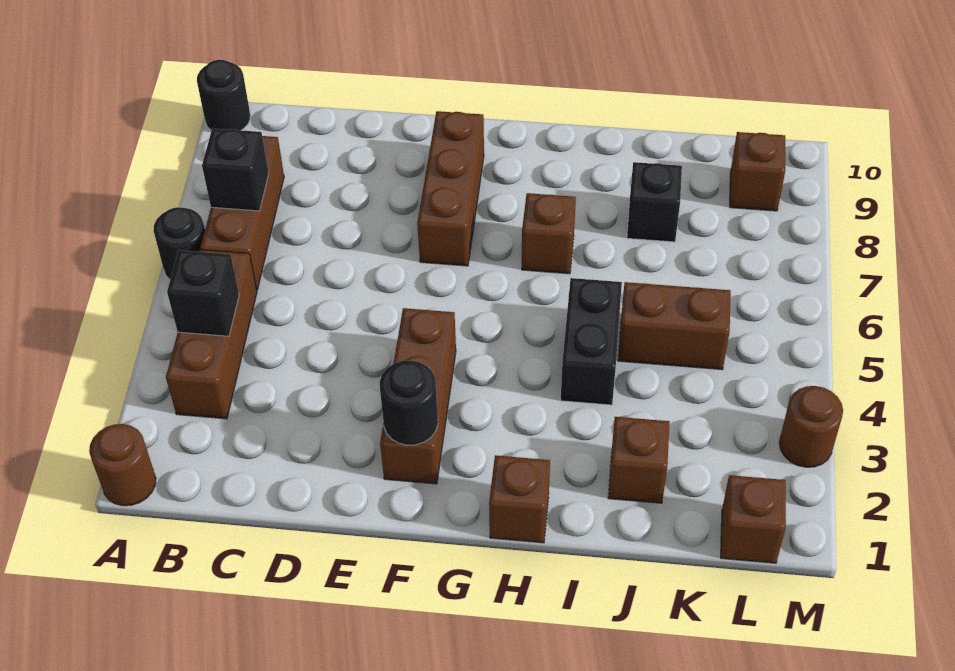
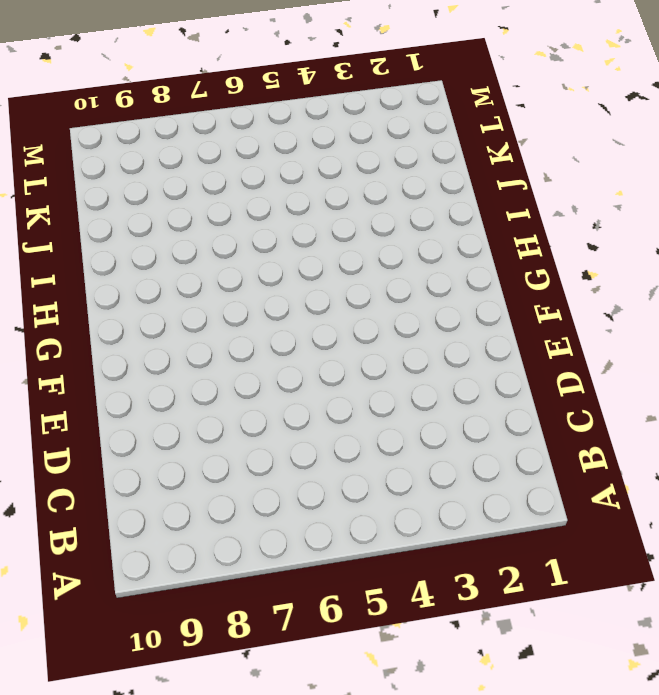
none -> brown round brick A1 level 1
none -> black round brick A6 level 1
none -> black round brick A10 level 1

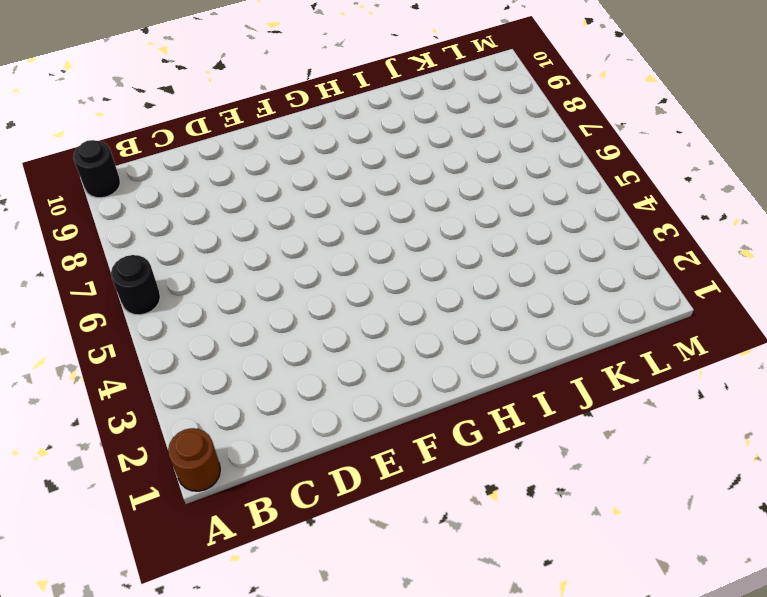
none -> brown brick B3:B5 level 1
none -> brown brick B6:B8 level 1
none -> brown brick F2:F4 level 1

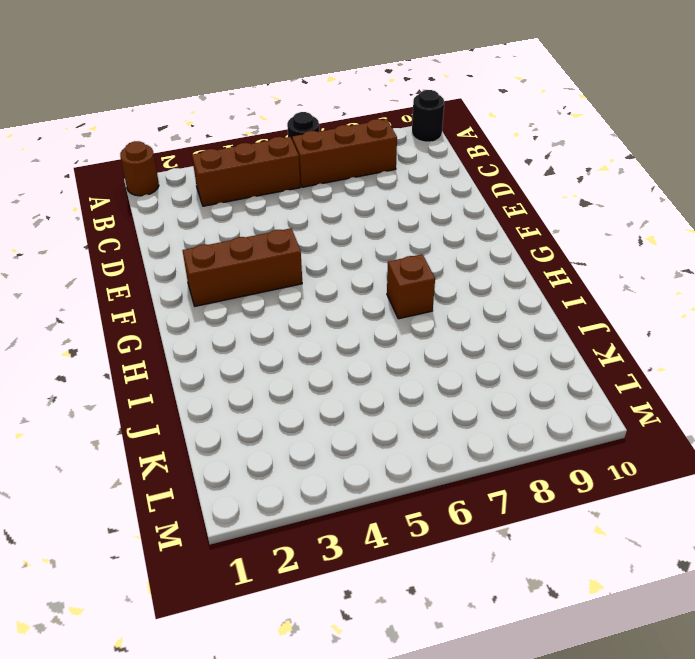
none -> brown brick F7:F9 level 1
none -> brown brick H1 level 1
none -> black brick I4:I5 level 1

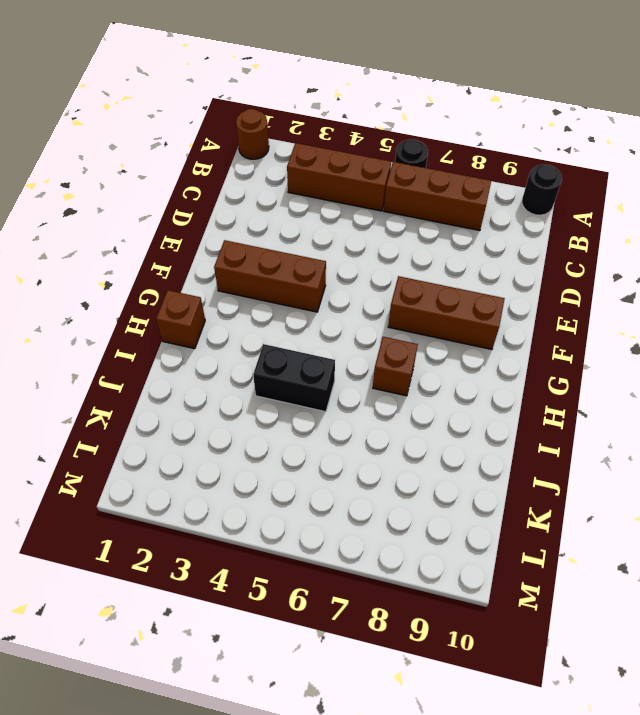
none -> brown brick J2 level 1
none -> brown brick J5:K5 level 1
none -> black brick J8 level 1

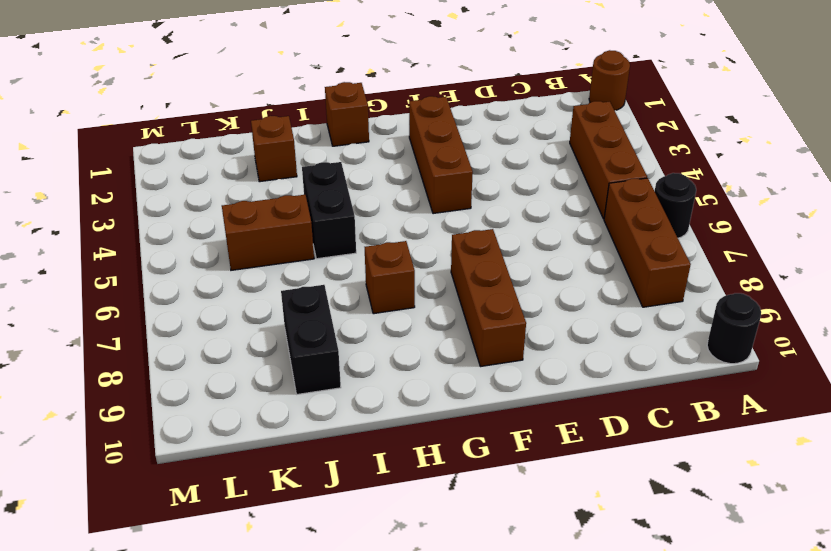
black brick J8:J9 level 1 -> black brick J8 level 1
none -> brown brick L1 level 1
none -> brown brick L9 level 1
none -> brown round brick M3 level 1

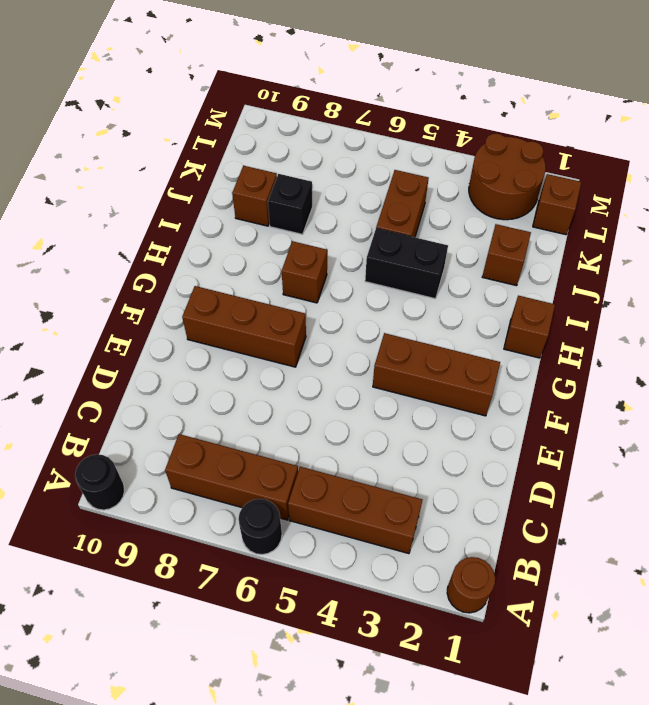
brown brick J9 level 1 -> brown brick L9 level 1
brown round brick L2:M3 level 1 -> brown round brick M3 level 1
none -> black brick B4 level 2
none -> black brick B7 level 2
none -> black round brick F2 level 2

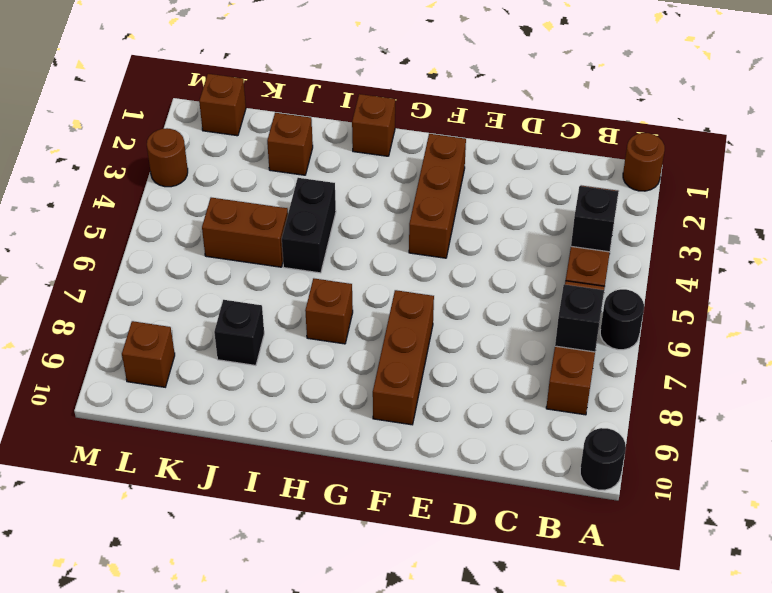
none -> black round brick F2 level 2

